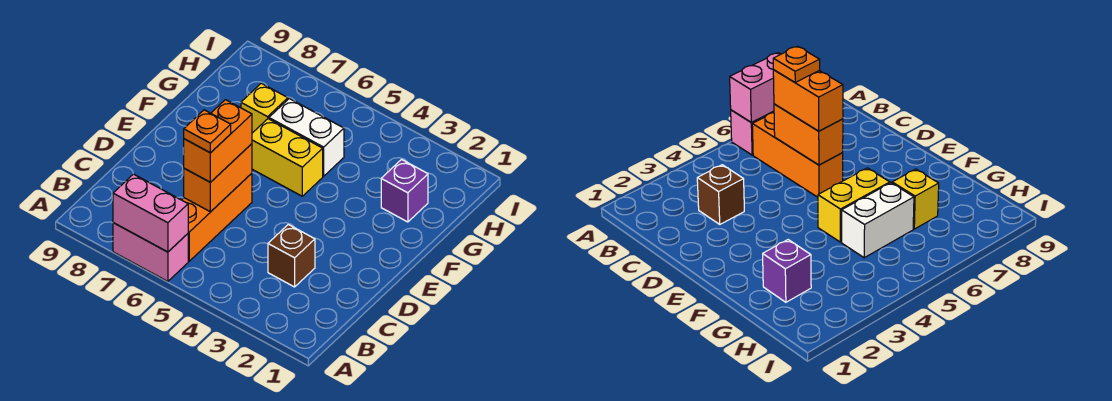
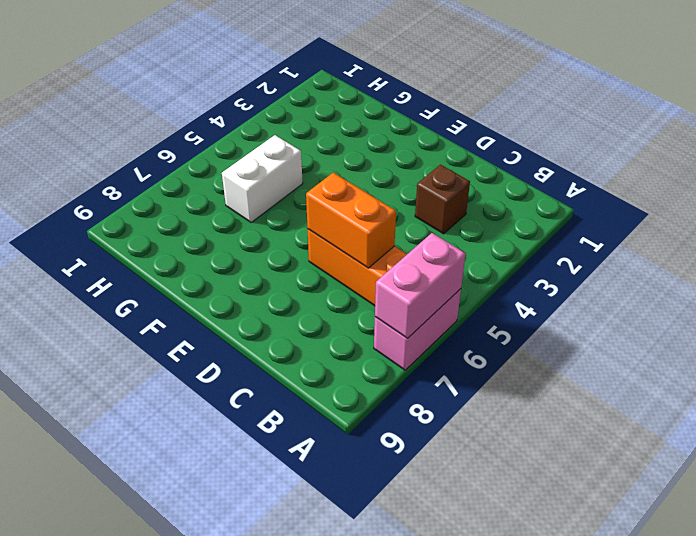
none -> yellow brick F5:F6 level 1
none -> purple brick G2 level 1

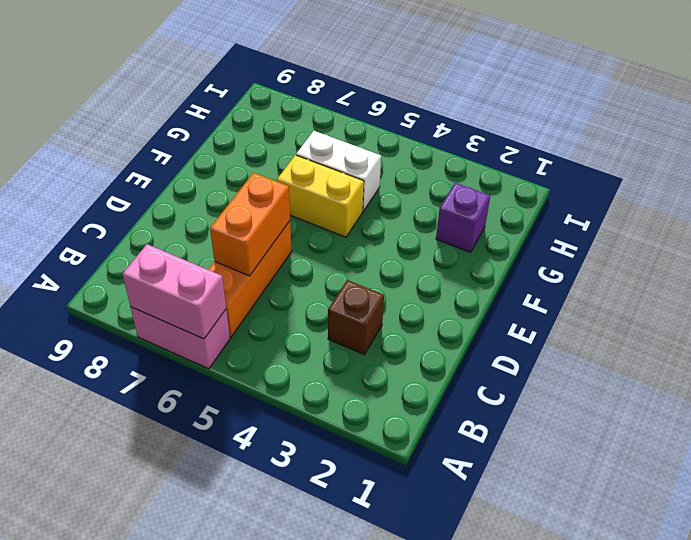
none -> yellow brick G7 level 1
none -> orange brick C6:D6 level 3

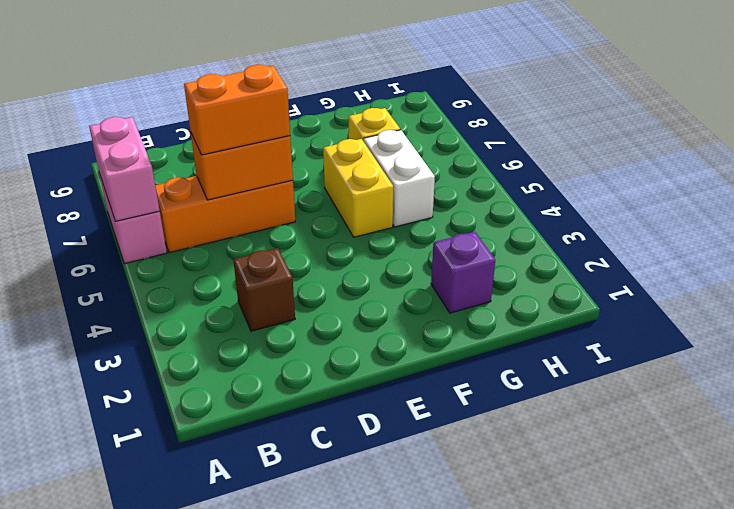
none -> orange plate C6 level 4

